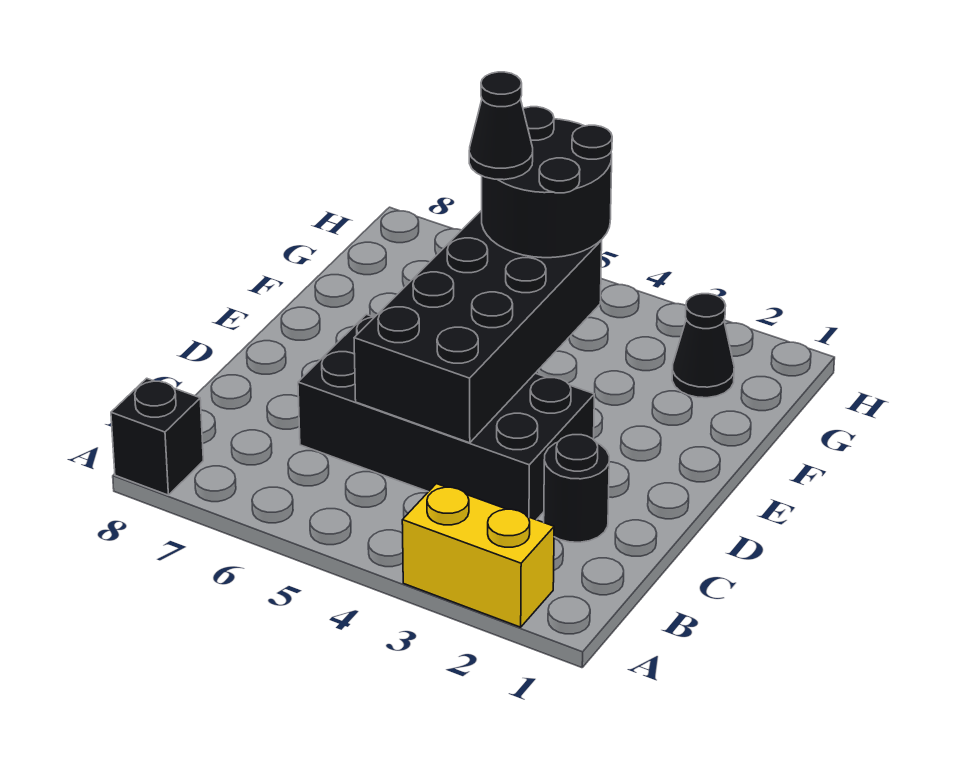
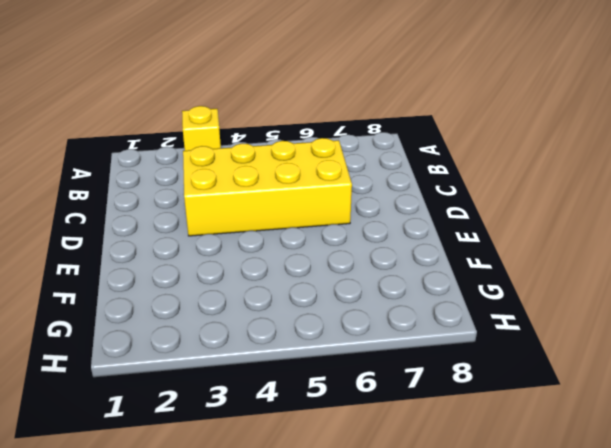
yellow brick A3 level 1 -> yellow brick A2:A3 level 1
yellow brick C3:D6 level 1 -> black brick C3:D6 level 1
none -> black brick A8 level 1
none -> black round brick C2 level 1

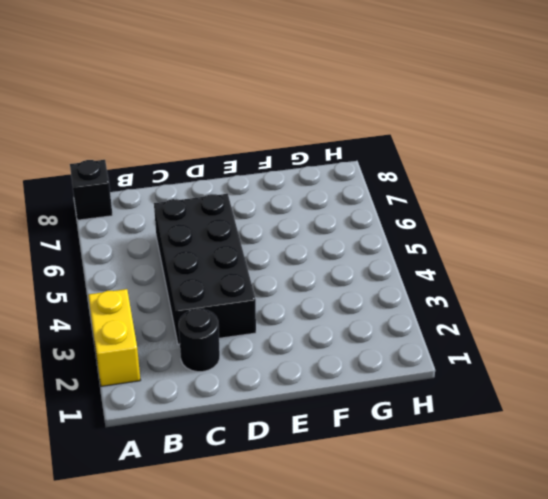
none -> black cone G2 level 1
none -> black brick C4:F5 level 2

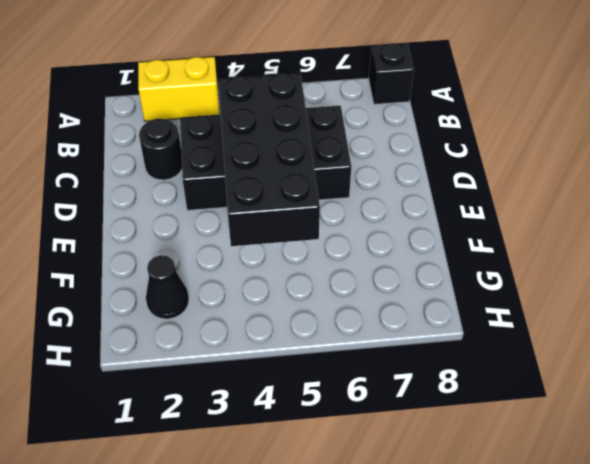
none -> black round brick F4:G5 level 3
none -> black cone F5 level 4

